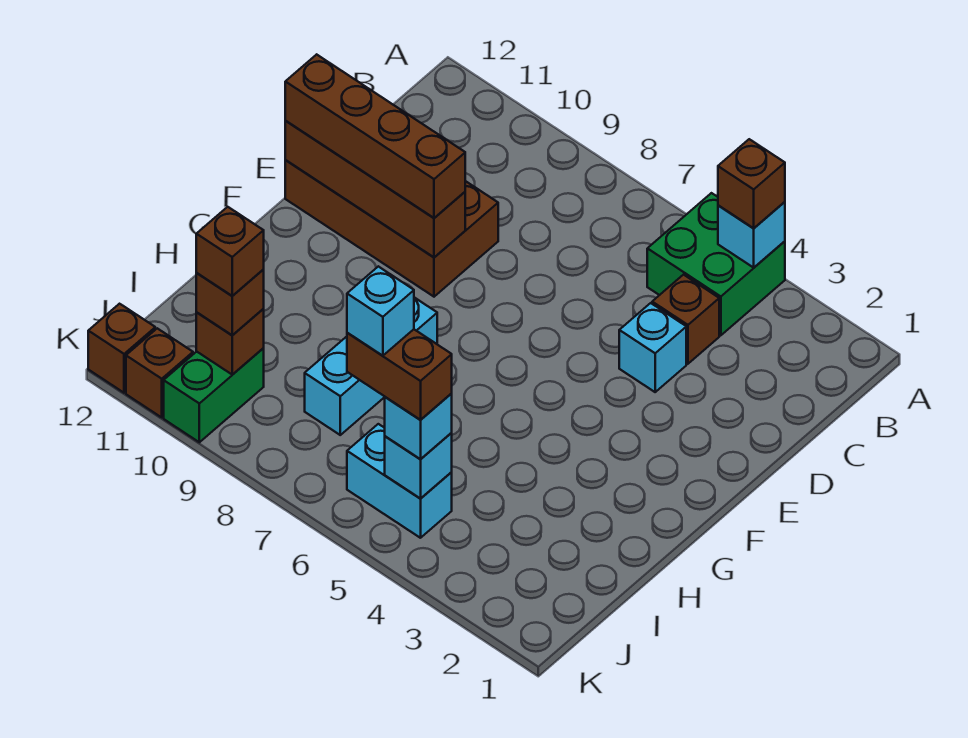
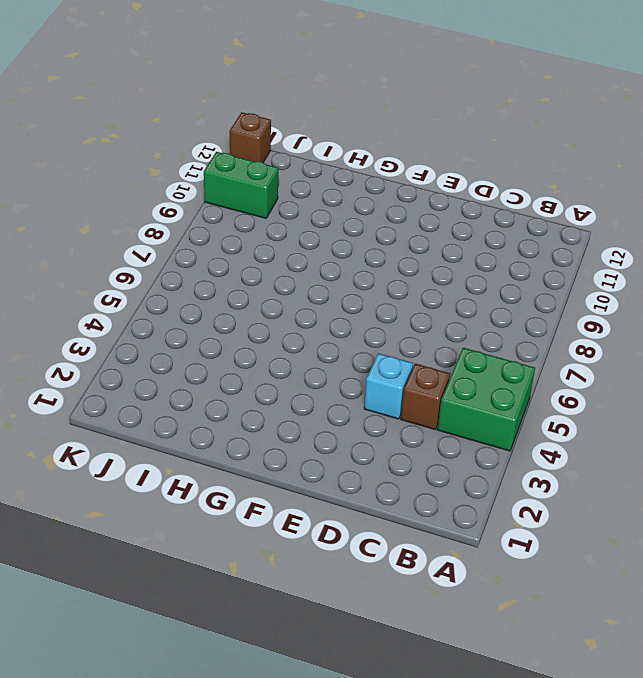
none -> brown brick D9:E12 level 1
none -> cyan brick G8:I8 level 1
none -> cyan brick J5:J6 level 1

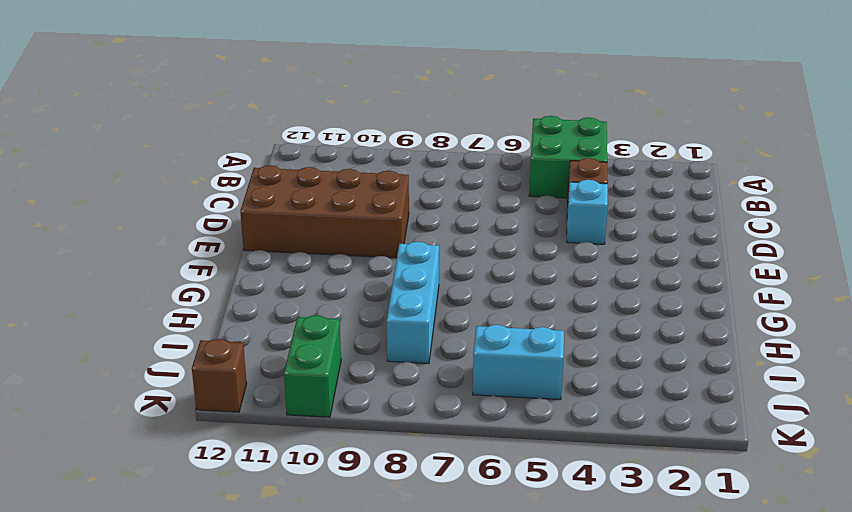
none -> brown brick K11 level 1
none -> cyan brick A4 level 2
none -> brown brick E9:E12 level 2

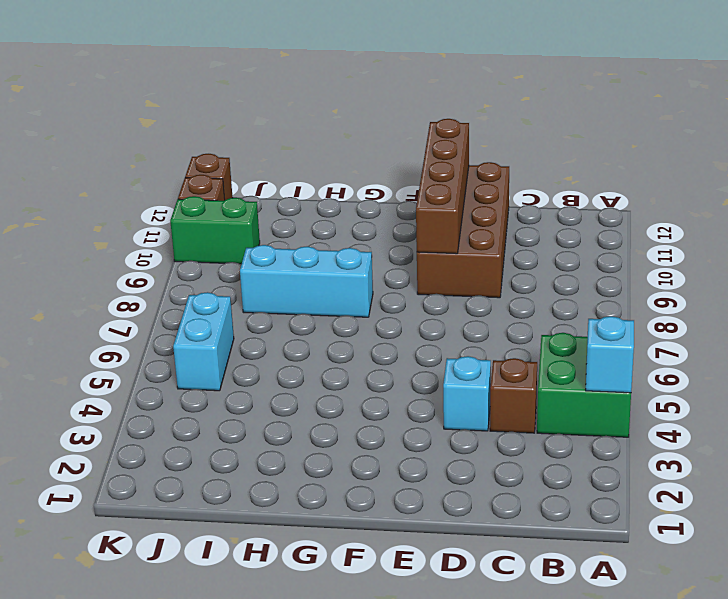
none -> cyan brick J5 level 2
none -> brown brick J10 level 2
none -> brown brick A4 level 3

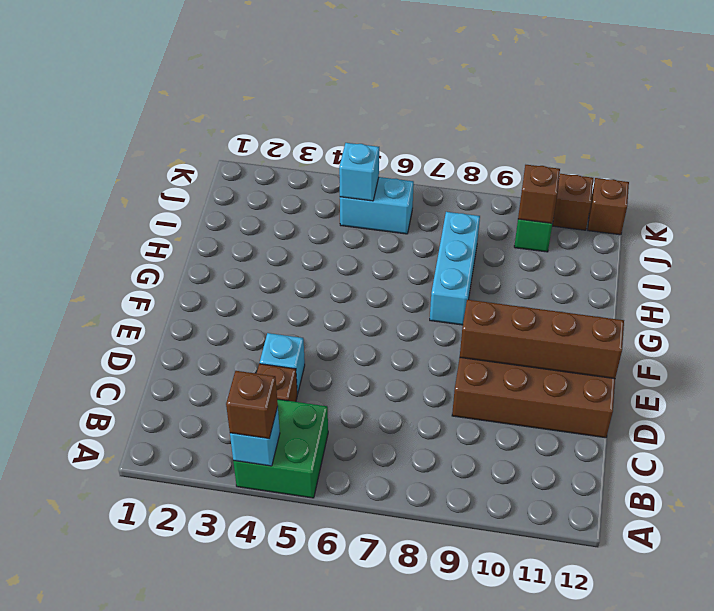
none -> brown brick E9:E12 level 3
none -> cyan brick J5 level 3
none -> brown brick J10 level 3

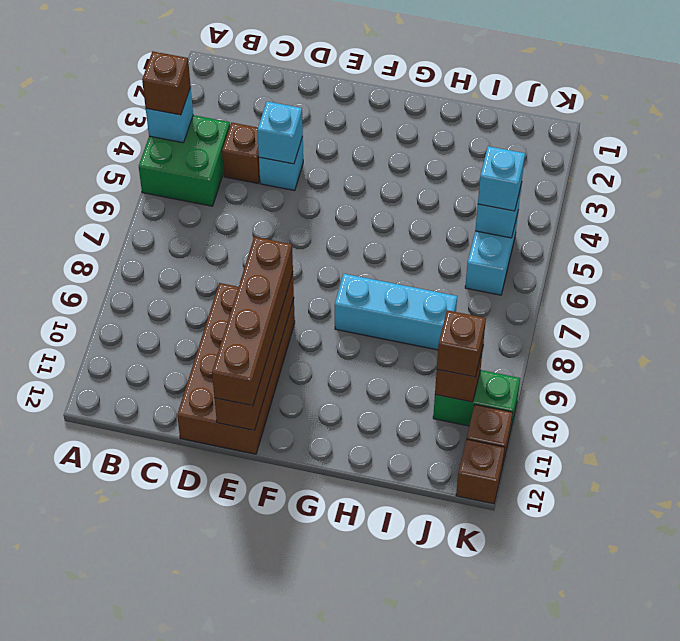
cyan brick D4 level 2 -> cyan brick J6 level 5
none -> brown brick J5:J6 level 4
none -> brown brick J10 level 4

